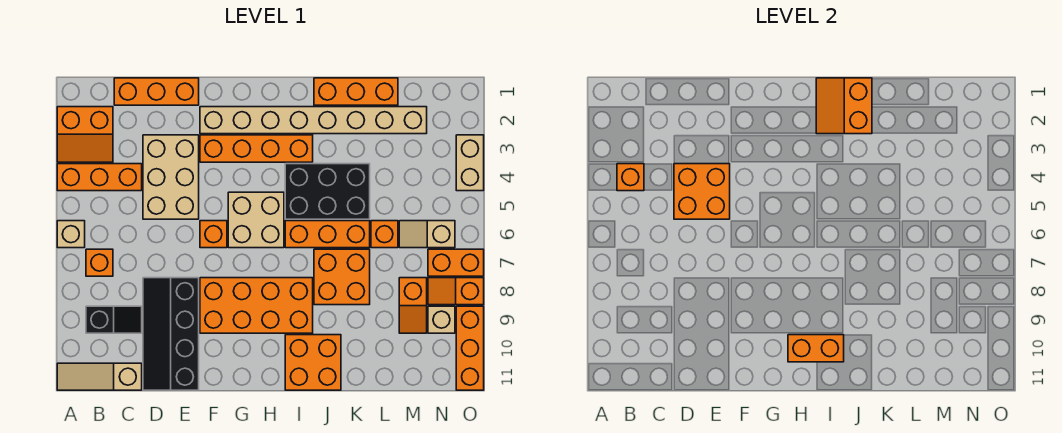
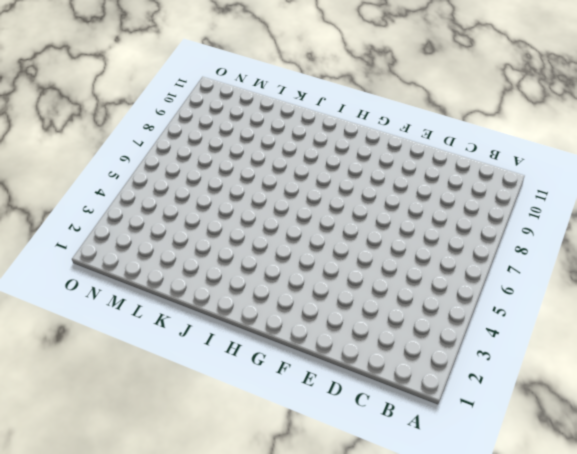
none -> orange slope A2:B3 level 1 top 2
none -> orange brick A4:C4 level 1
none -> tan brick A6 level 1
none -> tan slope A11:C11 level 1 top C

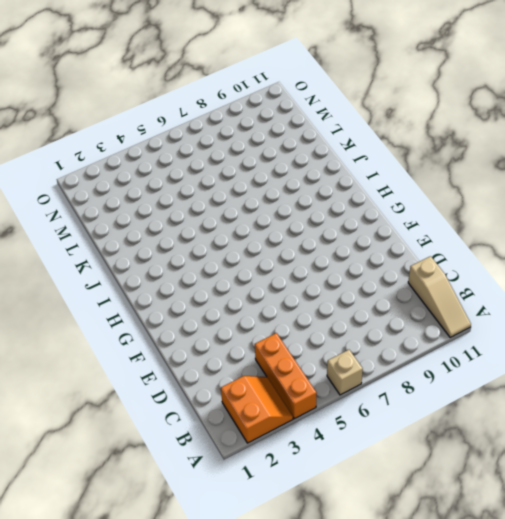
none -> orange brick B7 level 1
none -> black slope B9:C9 level 1 top B
none -> orange brick C1:E1 level 1
none -> tan brick D3:E5 level 1

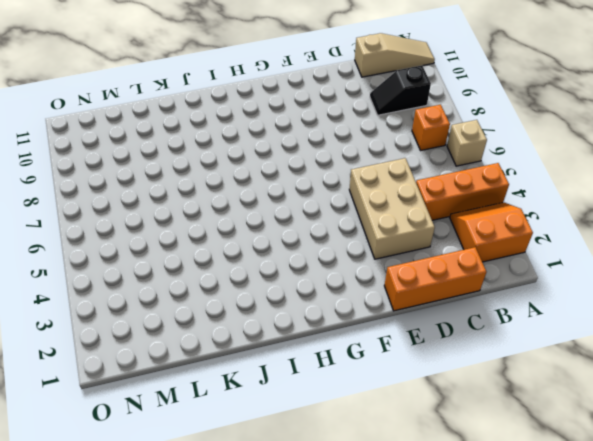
none -> black slope D8:E11 level 1 top E
none -> tan brick F2:M2 level 1
none -> orange brick F3:I3 level 1
none -> orange brick F6 level 1

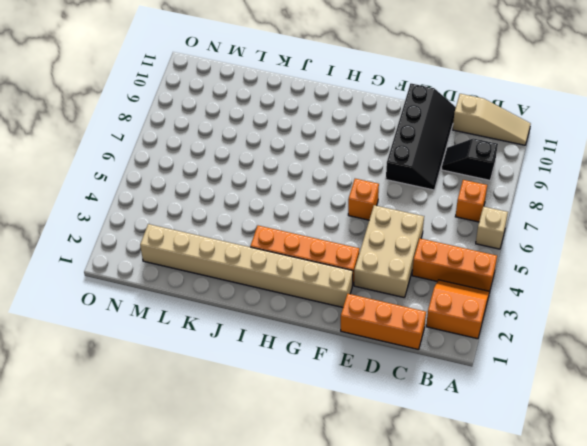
none -> orange brick F8:I9 level 1
none -> tan brick G5:H6 level 1
none -> black brick I4:K5 level 1
none -> orange brick I6:K6 level 1

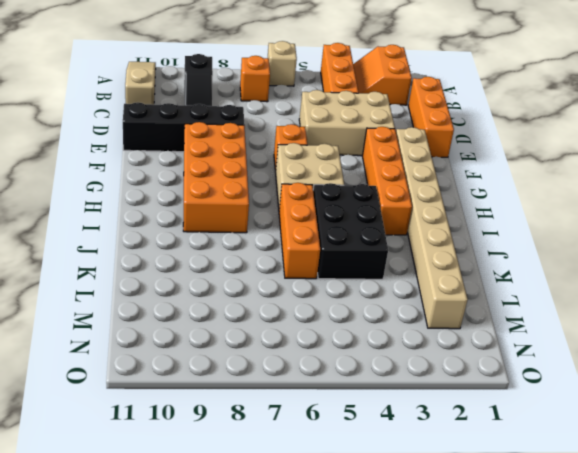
none -> orange brick I10:J11 level 1
none -> orange brick J1:L1 level 1
none -> orange brick J7:K8 level 1
none -> orange brick L6 level 1

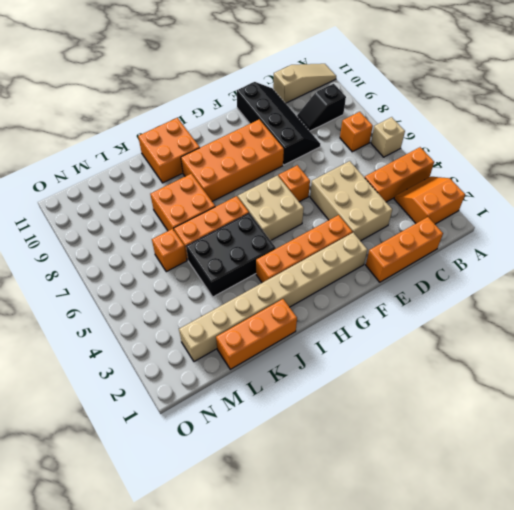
none -> tan slope M6:N6 level 1 top N
none -> orange slope M8:M9 level 1 top 8
none -> orange brick N7:O7 level 1
none -> orange slope N8:O8 level 1 top O

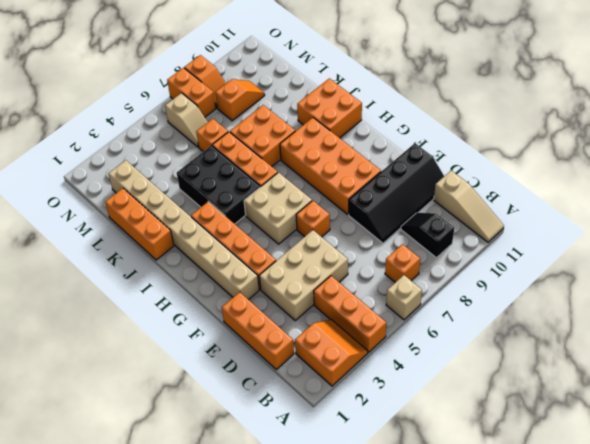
none -> tan brick N9 level 1
none -> tan brick O3:O4 level 1
none -> orange brick O9:O11 level 1
none -> orange brick B4 level 2

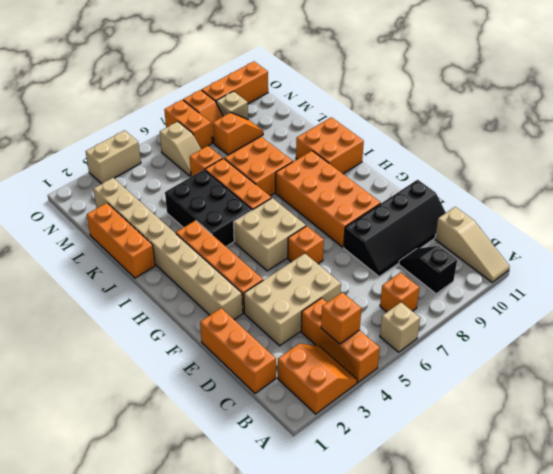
none -> orange brick D4:E5 level 2
none -> orange brick H10:I10 level 2
none -> orange slope I1:J2 level 2 top J

